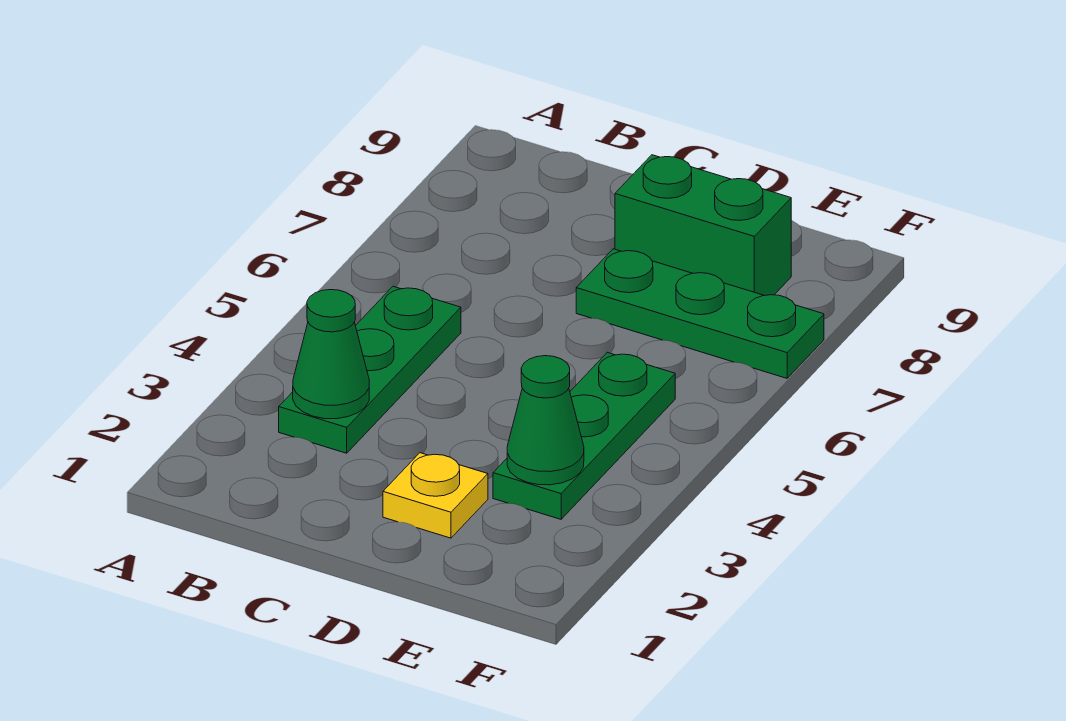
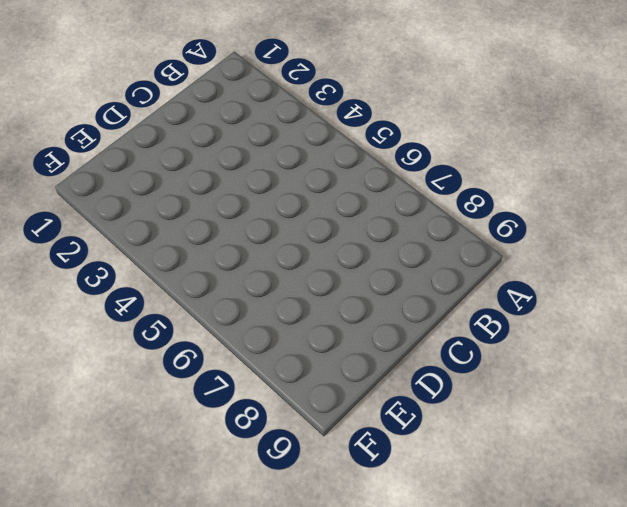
none -> green plate B3:B5 level 1
none -> yellow plate D2 level 1

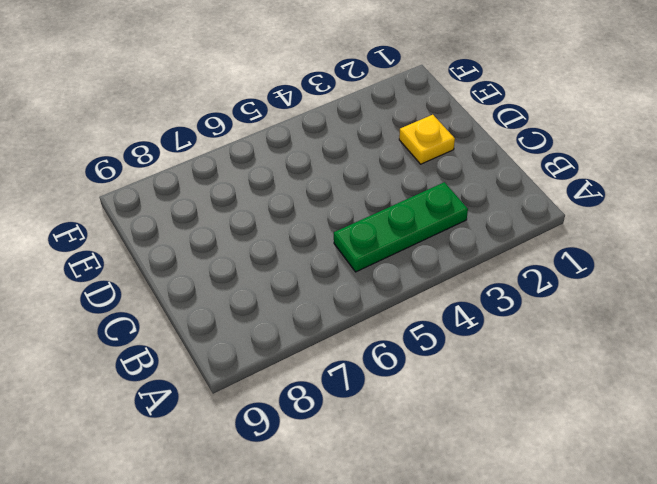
none -> green plate D7:F7 level 1
none -> green brick D8:E8 level 1

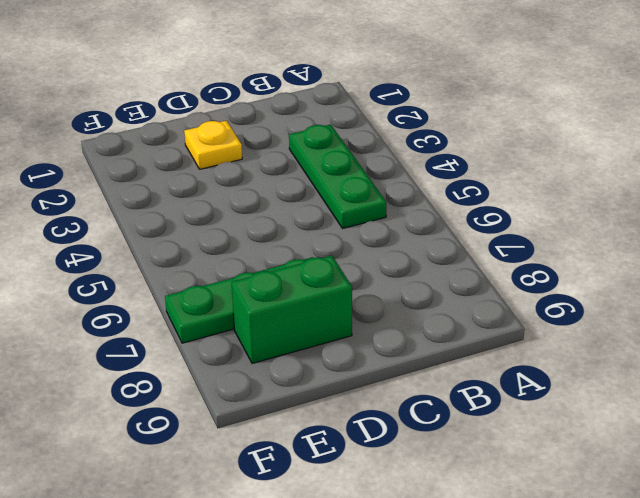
none -> green plate E3:E5 level 1
none -> green cone B3 level 2

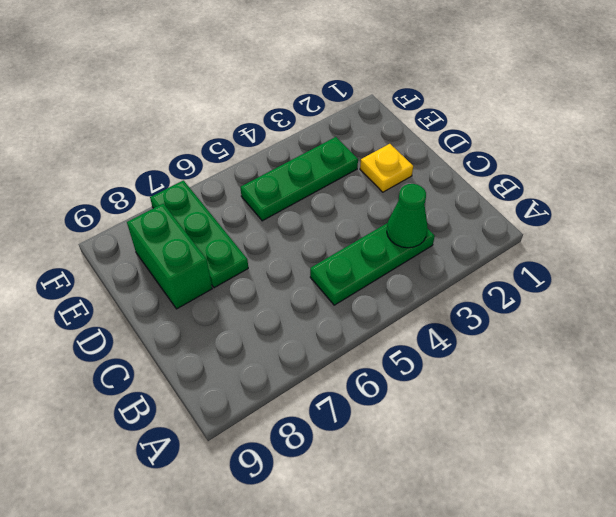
none -> green cone E3 level 2

